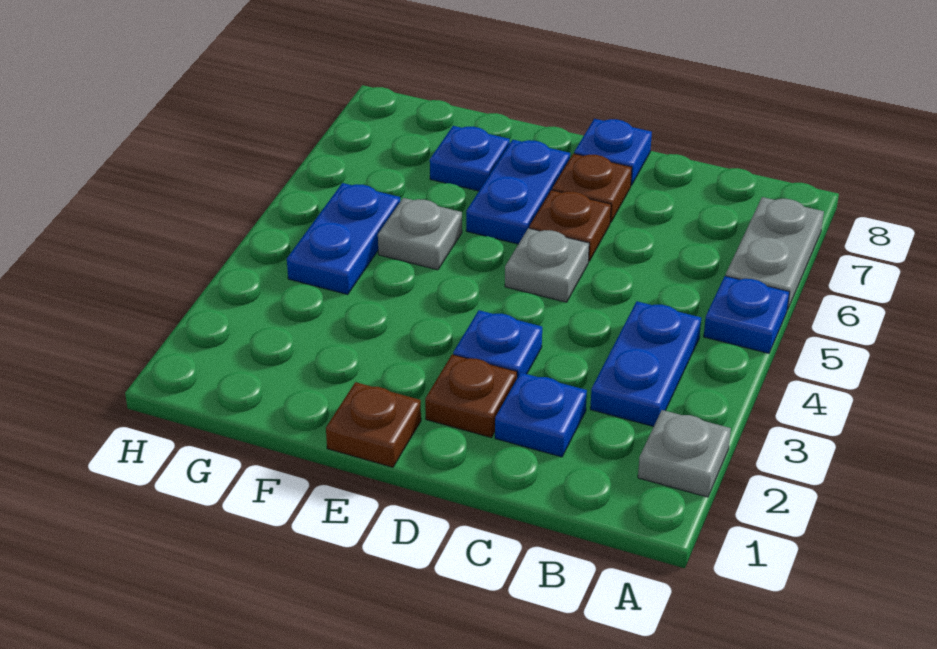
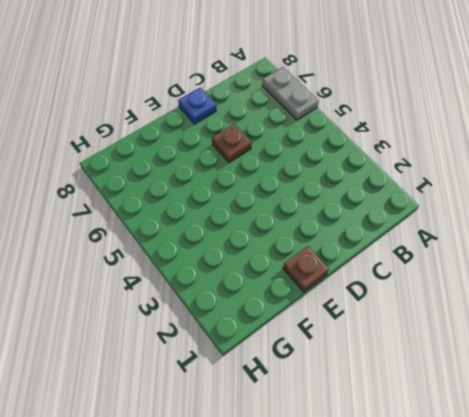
none -> grey plate A2 level 1
none -> blue plate A5 level 1
none -> blue plate B3:B4 level 1

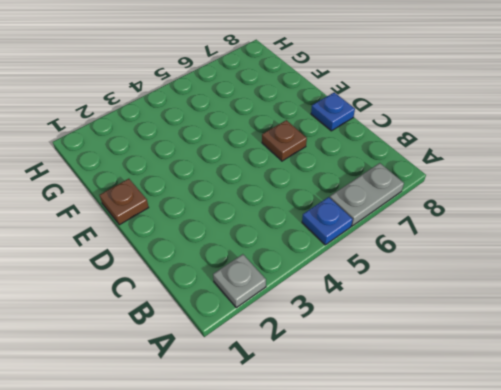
none -> blue plate B3:B4 level 1
none -> blue plate C2 level 1
none -> brown plate D2 level 1

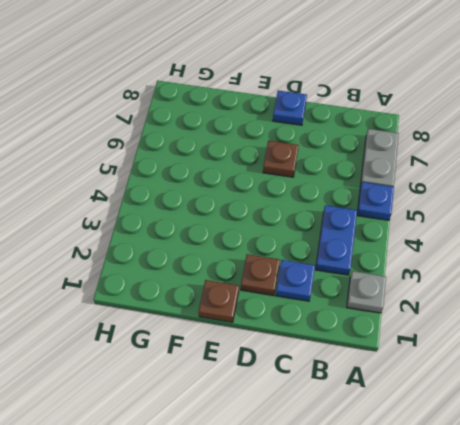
none -> blue plate D3 level 1
none -> grey plate D5 level 1
none -> brown plate D7 level 1

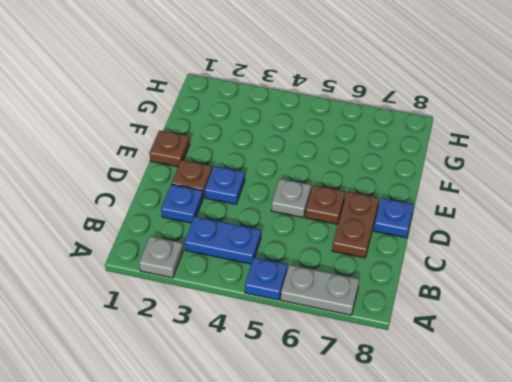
brown plate C7:D7 level 1 -> brown plate D7 level 1
none -> blue plate E6:E7 level 1
none -> grey plate F5 level 1
none -> blue plate F7 level 1

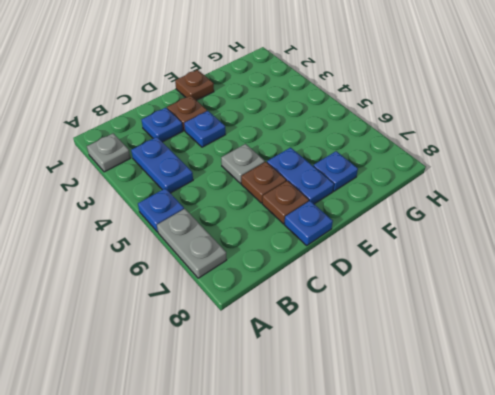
none -> grey plate F5 level 1
none -> blue plate G4:G5 level 1

